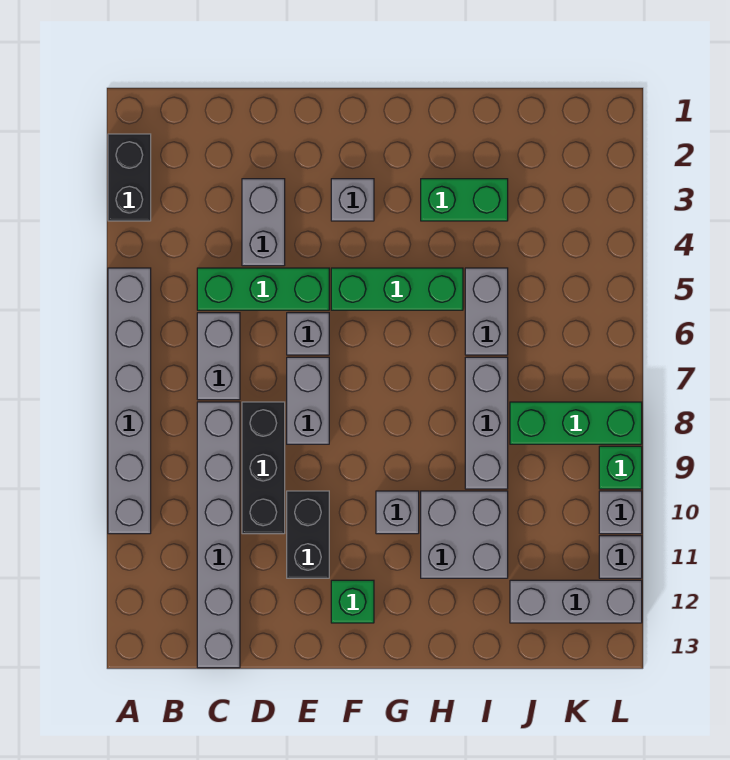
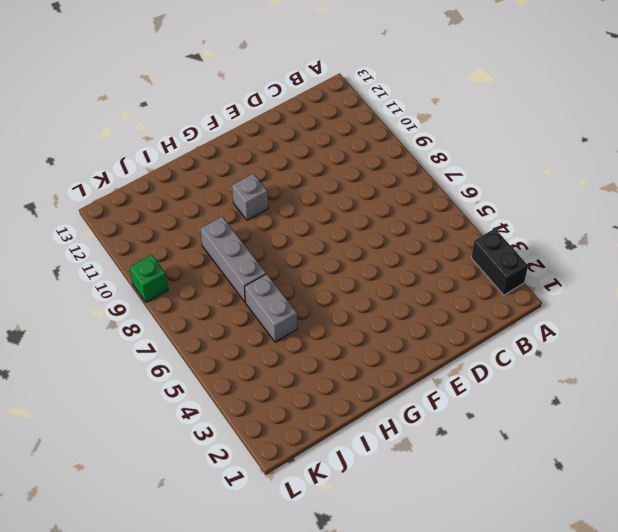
none -> grey brick A5:A10 level 1
none -> green brick C5:E5 level 1
none -> grey brick C6:C7 level 1

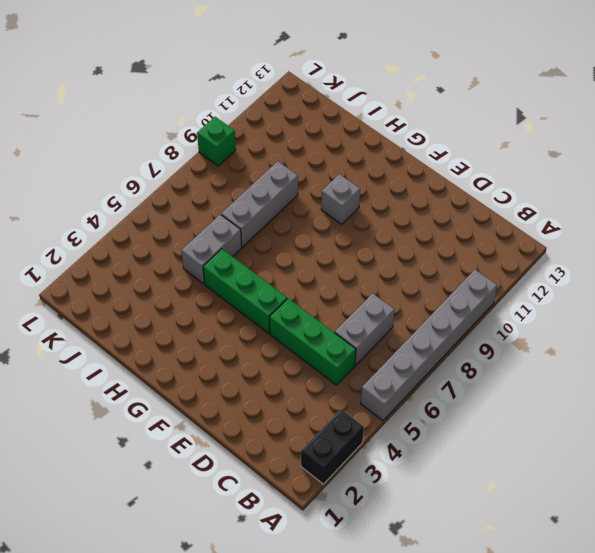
none -> grey brick C8:C13 level 1
none -> grey brick D3:D4 level 1
none -> black brick D8:D10 level 1

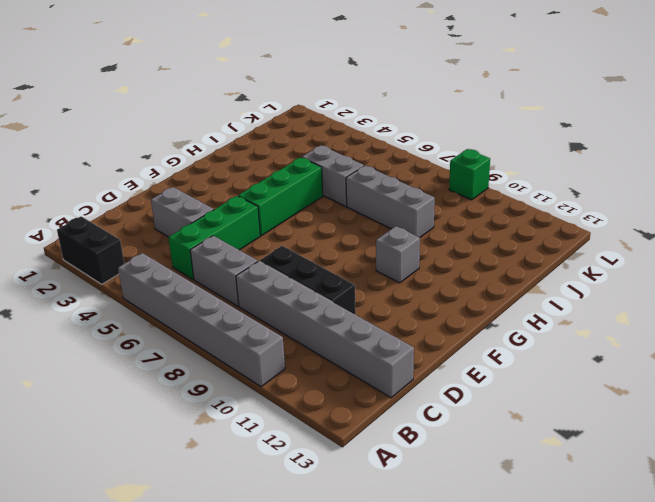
none -> grey brick E6 level 1
none -> grey brick E7:E8 level 1
none -> black brick E10:E11 level 1

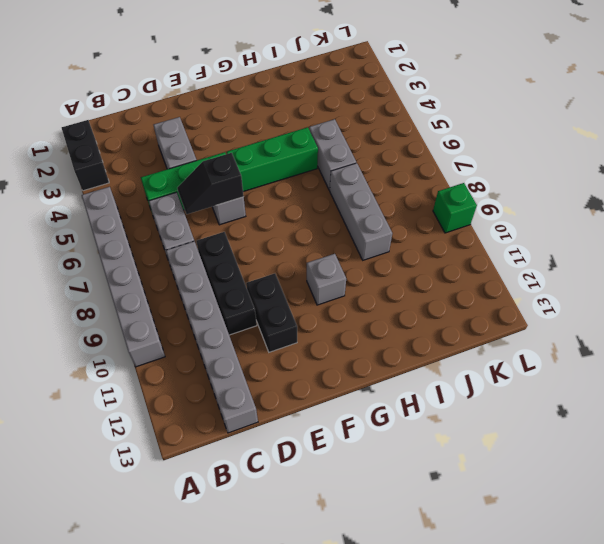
black slope D6:E6 level 2 top E -> none
none -> grey brick E7:E8 level 1
none -> grey brick F3 level 1
none -> green brick F12 level 1

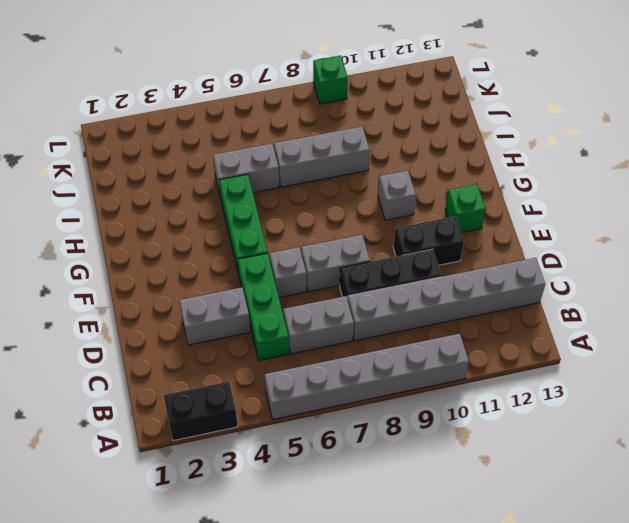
none -> grey brick F3 level 1
none -> green brick H3:I3 level 1
none -> grey brick H10:I11 level 1

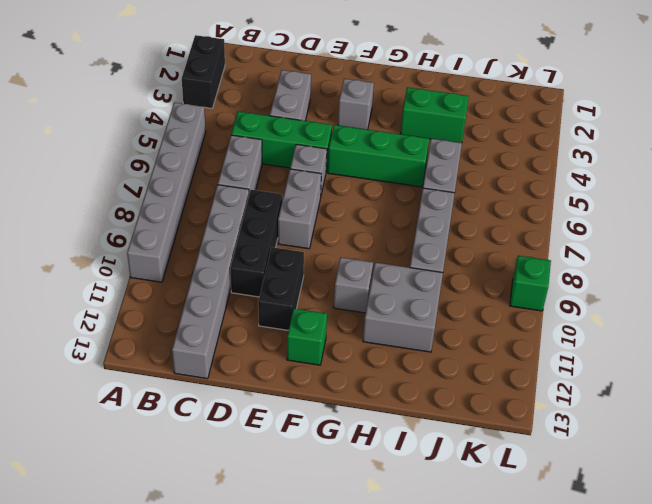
none -> green brick J8:L8 level 1
none -> grey brick J12:L12 level 1
none -> grey brick L10 level 1

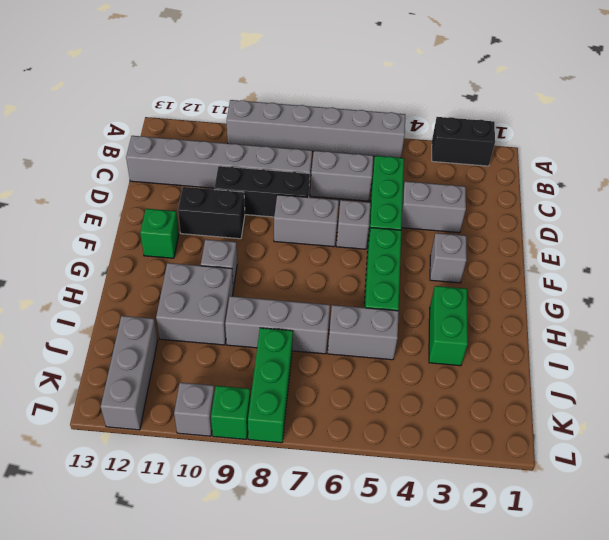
none -> grey brick L11 level 1

